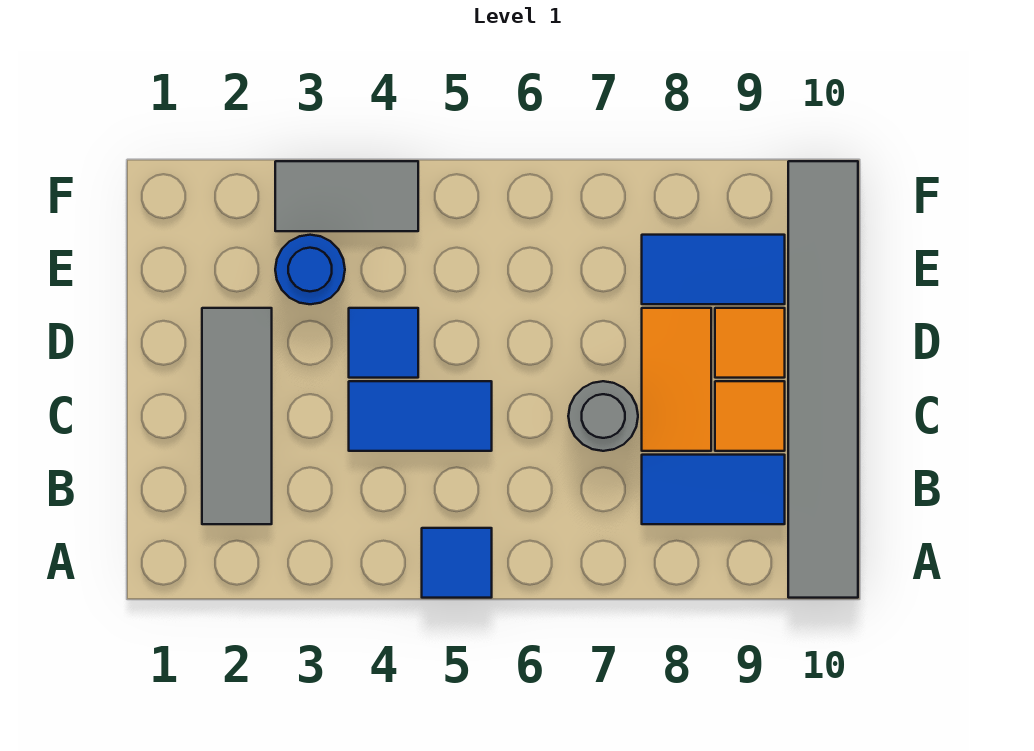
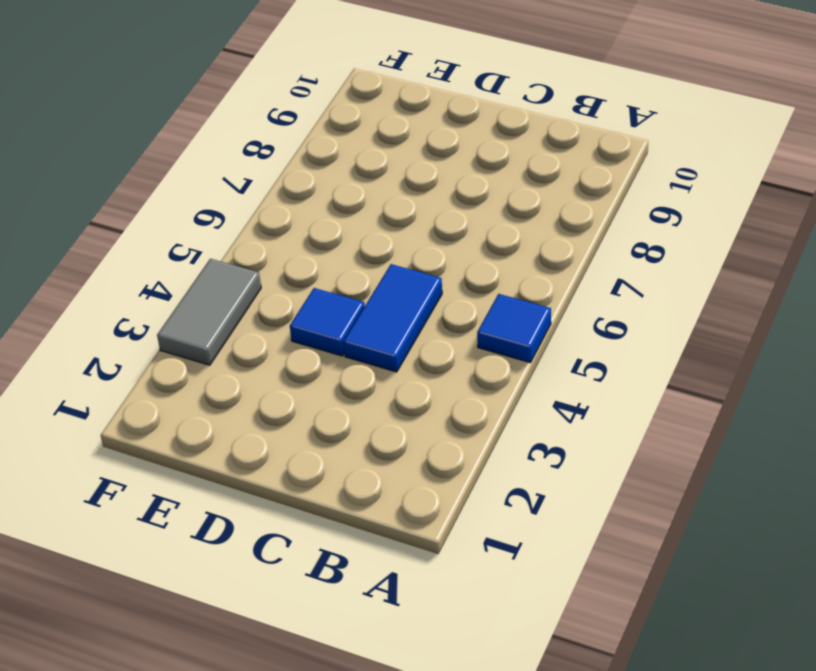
none -> grey tile A10:F10 level 1
none -> grey tile B2:D2 level 1
none -> blue tile B8:B9 level 1

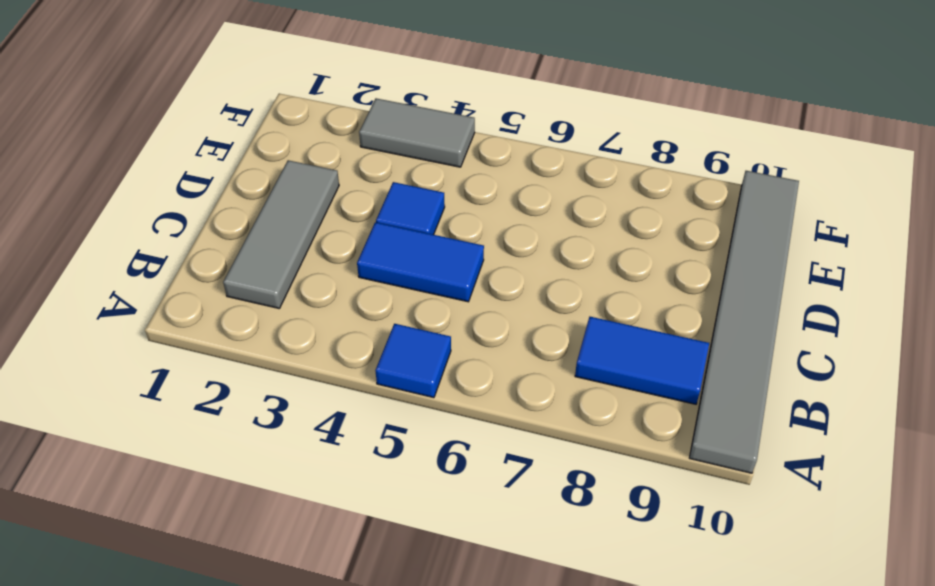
none -> grey round brick C7 level 1
none -> orange tile C8:D8 level 1
none -> orange tile C9 level 1

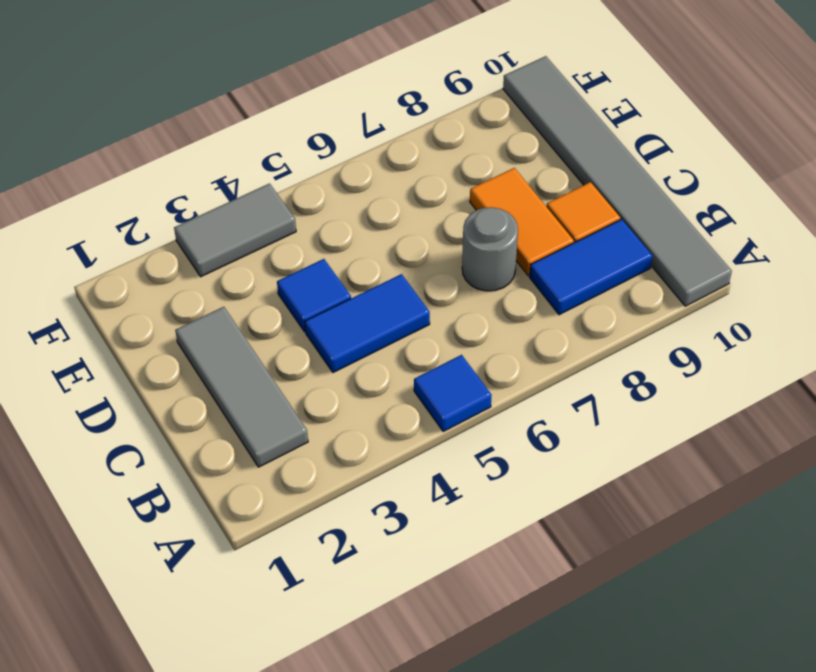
none -> orange tile D9 level 1
none -> blue round brick E3 level 1
none -> blue tile E8:E9 level 1

